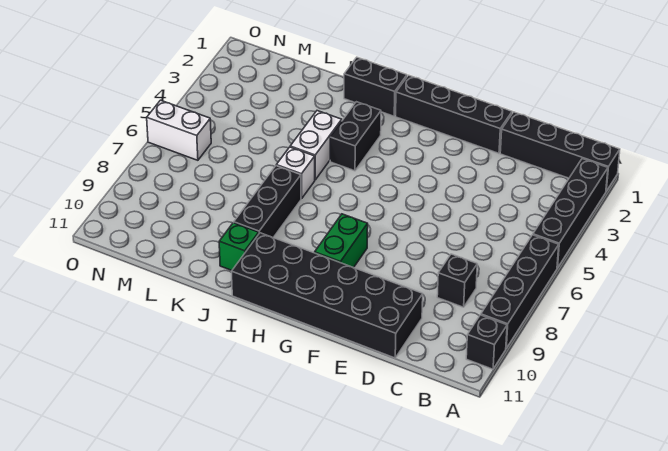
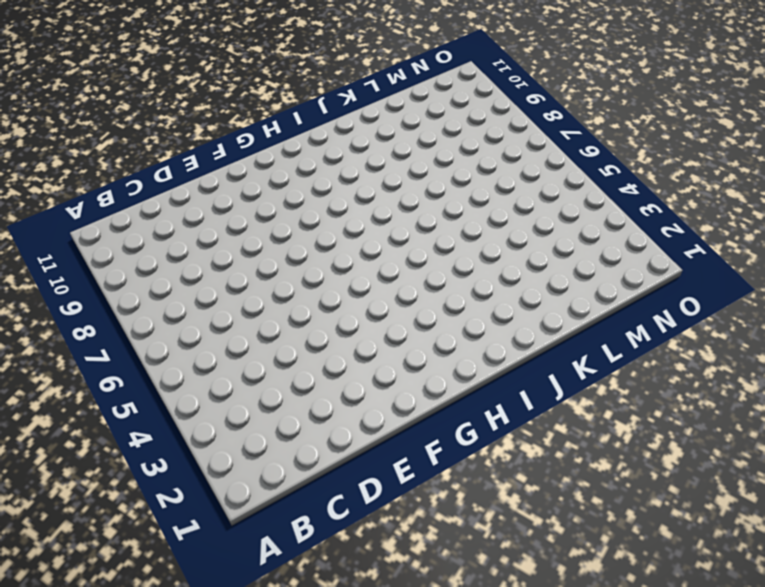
none -> black brick A1:D1 level 1
none -> black brick A2:A5 level 1
none -> black brick A6:A9 level 1

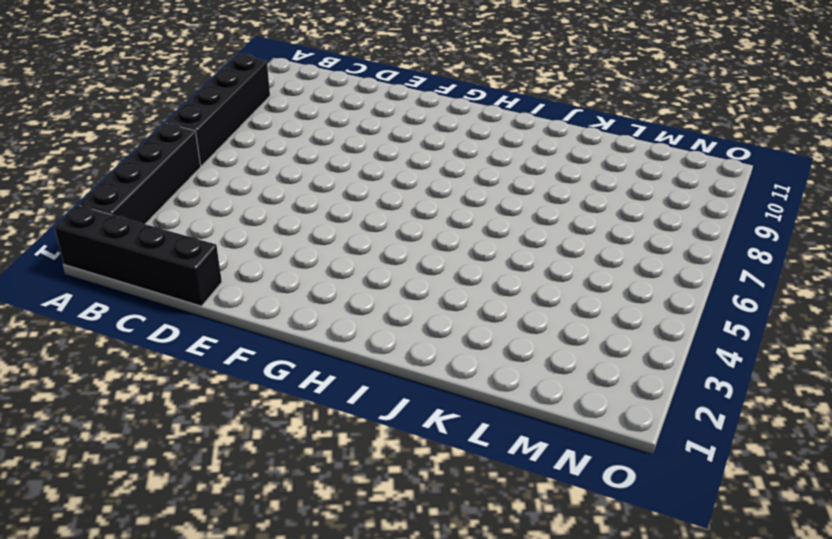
none -> black brick A10 level 1
none -> black brick C8 level 1
none -> black brick D10:I11 level 1

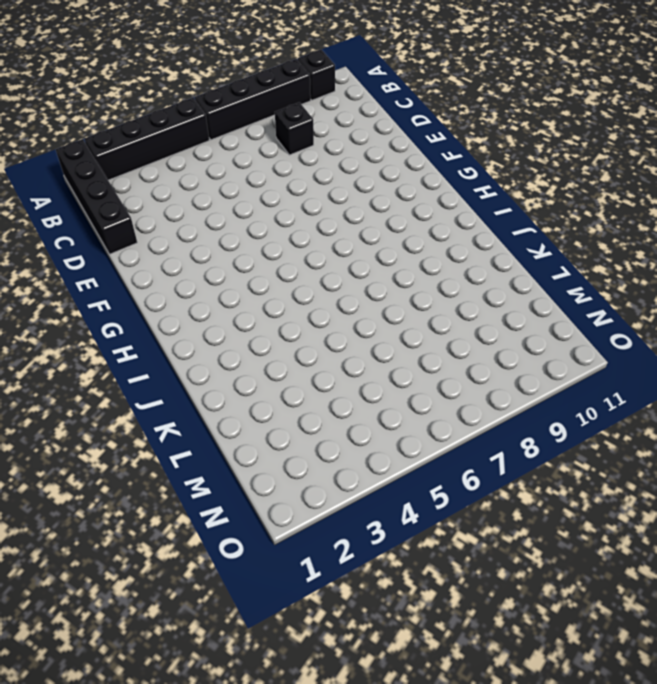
none -> black brick D10:I11 level 1
none -> black brick E1:H1 level 1
none -> green brick G8:G9 level 1

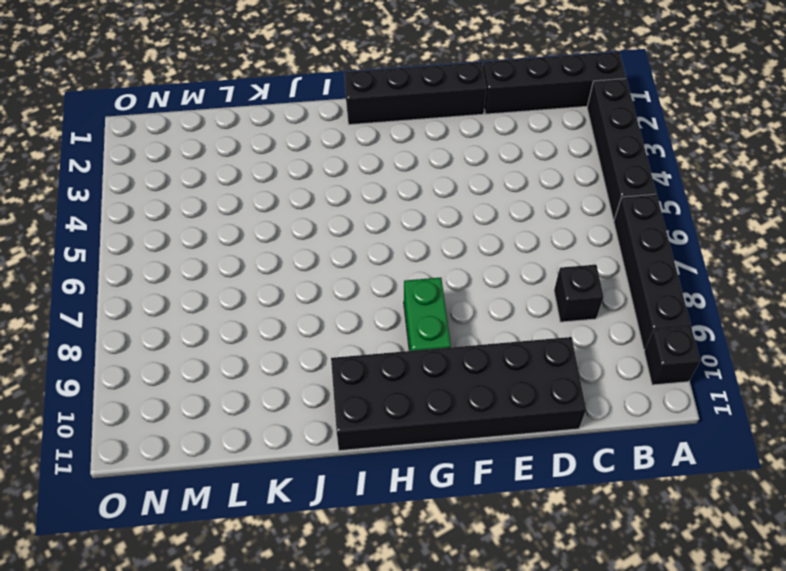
none -> black brick I1:J1 level 1
none -> black brick I3:I4 level 1
none -> white brick J4:J5 level 1

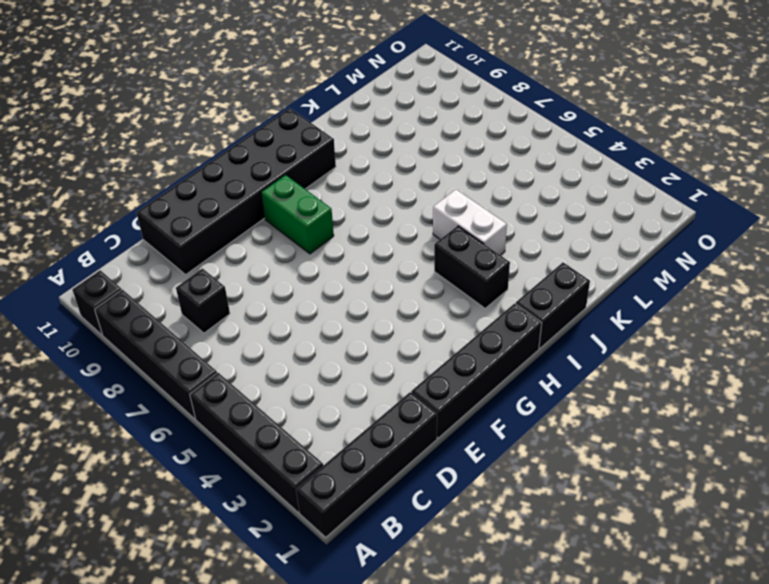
none -> white brick J6 level 1
none -> black brick J7:J9 level 1
none -> green brick J10 level 1

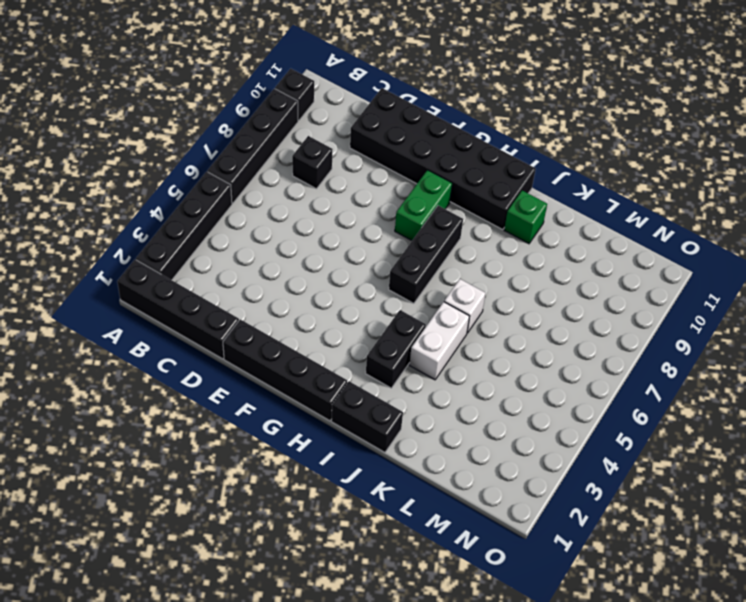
black brick H6:H8 level 1 -> black brick J7:J9 level 1
none -> white brick N6:O6 level 1

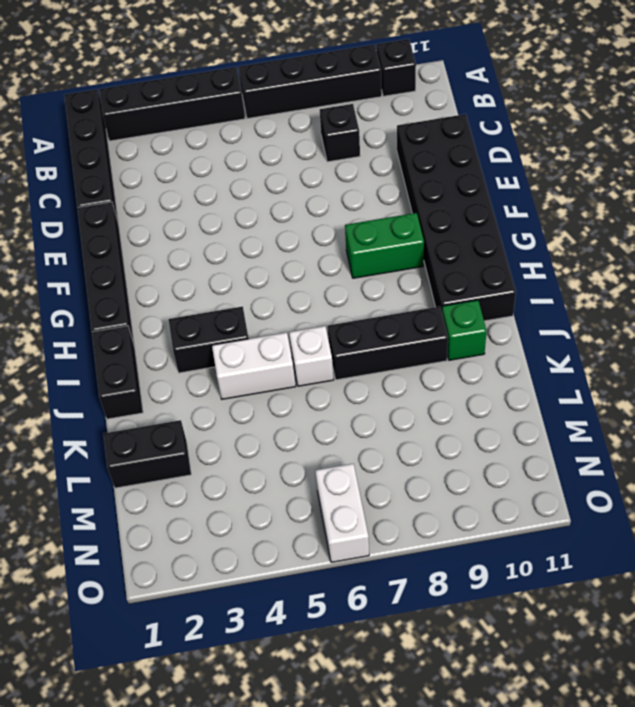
black brick L1:L2 level 1 -> none

